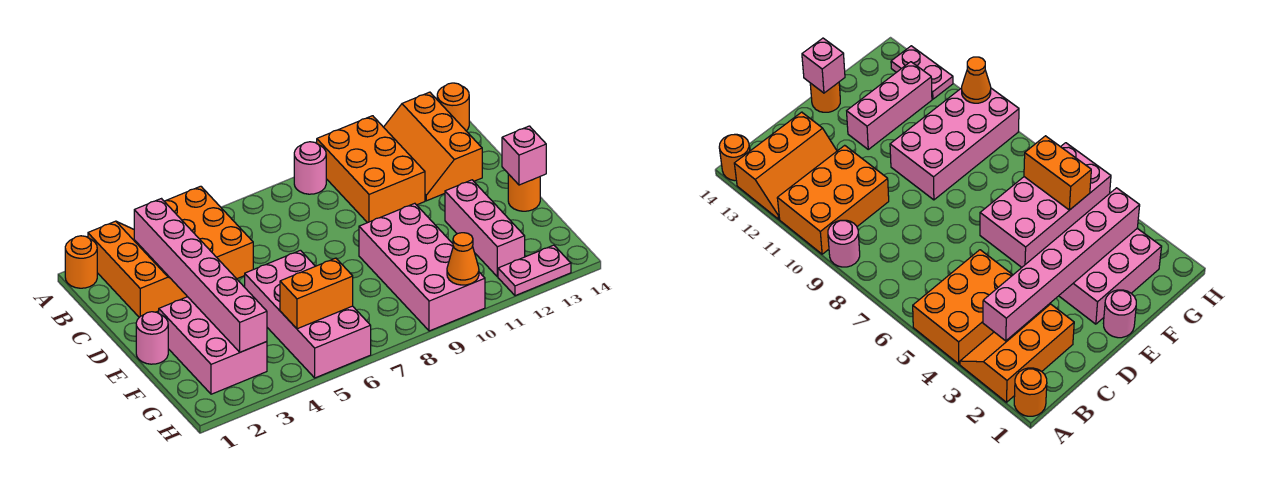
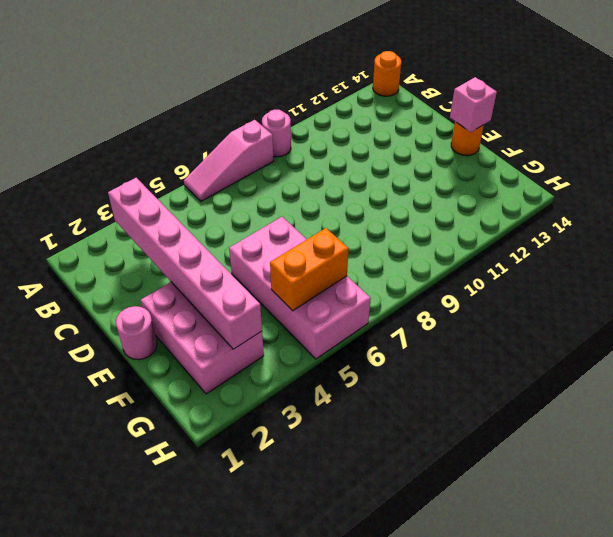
pink slope A6:A8 level 1 top 8 -> none
none -> orange round brick A1 level 1
none -> orange slope A2:C3 level 1 top 2
none -> orange brick A4:C5 level 1

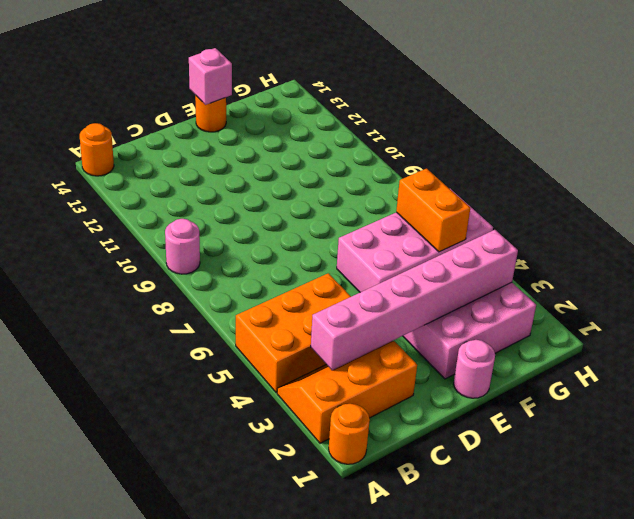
none -> orange brick A10:C11 level 1
none -> orange slope A12:C13 level 1 top 13
none -> pink brick E9:H10 level 1

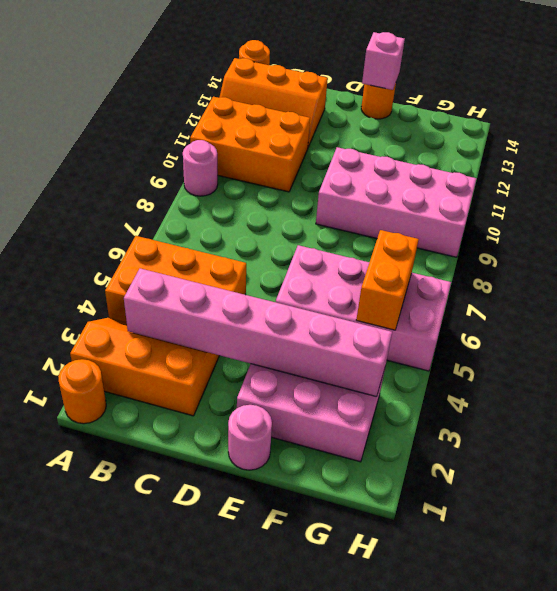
none -> pink brick E12:G12 level 1
none -> pink plate H12:H13 level 1
none -> orange cone H10 level 2

